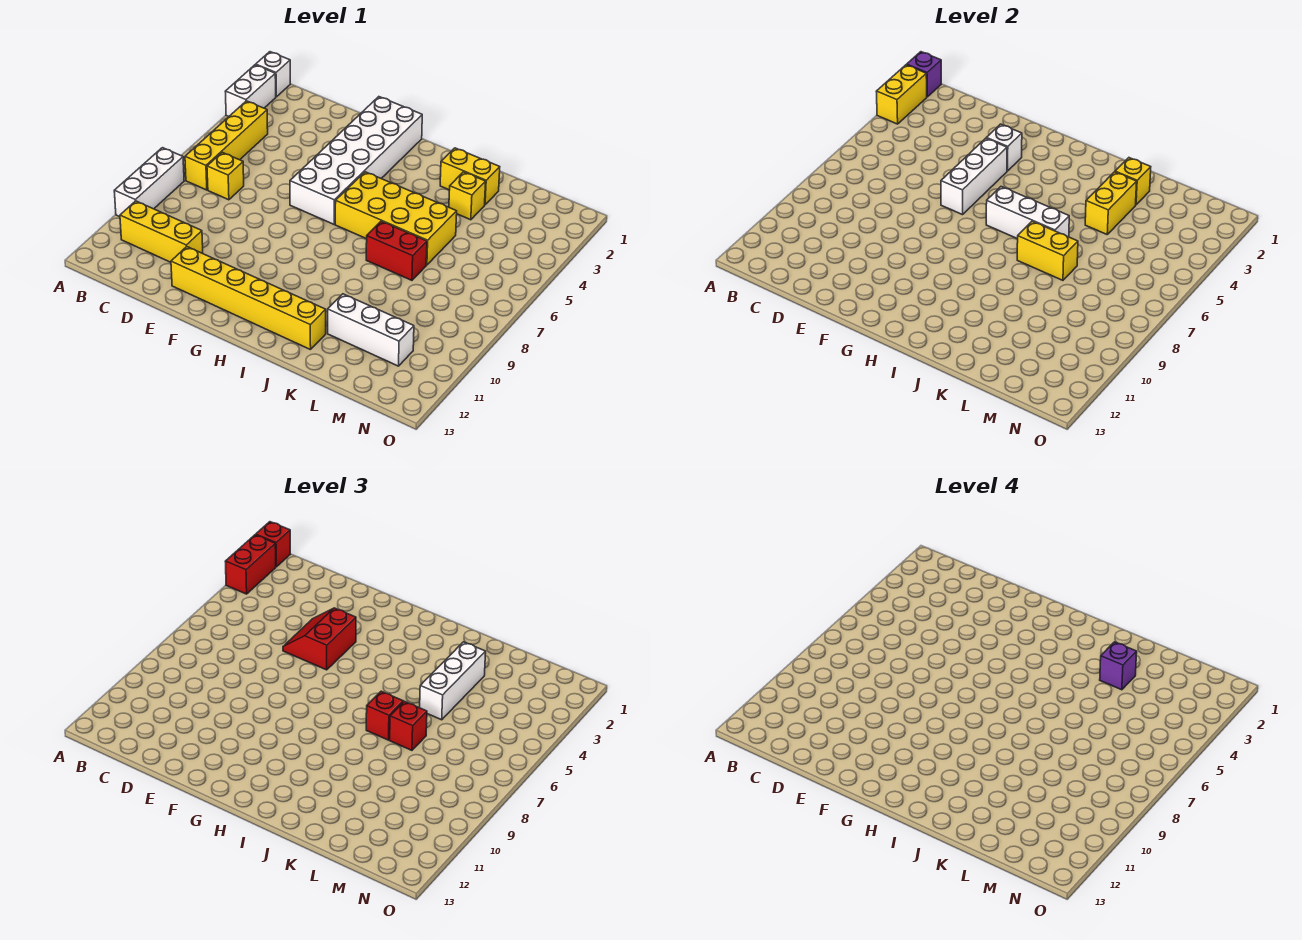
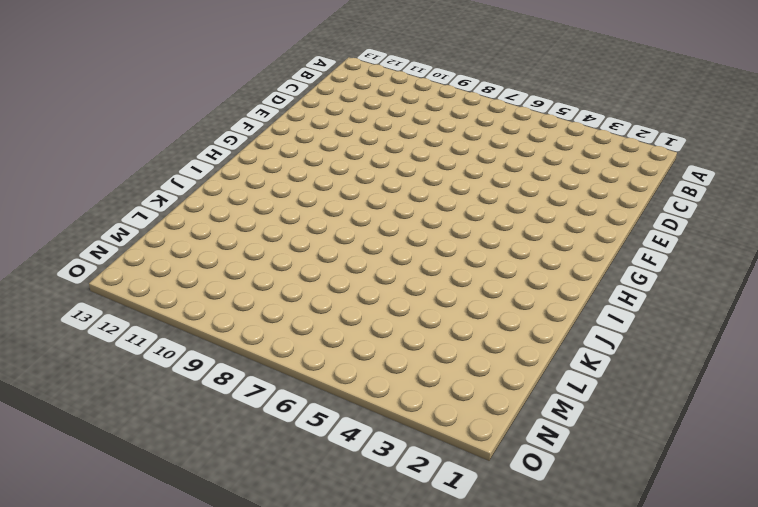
none -> white brick A1 level 1
none -> white brick A2:A3 level 1
none -> white brick A8:A10 level 1

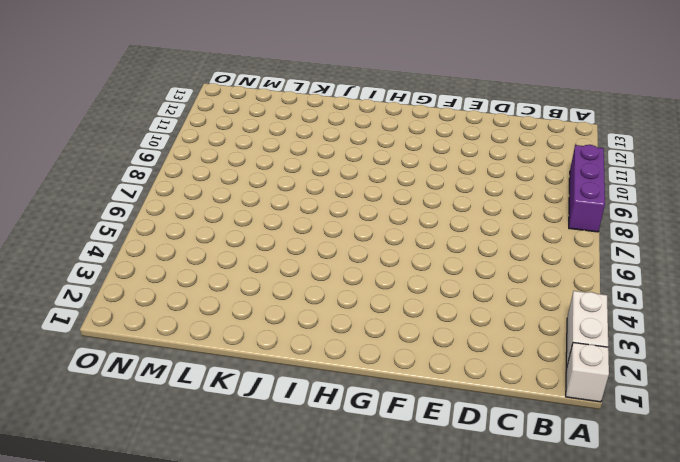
purple brick A8:A10 level 1 -> white brick A8:A10 level 1
none -> yellow brick B4:B7 level 1
none -> yellow brick B11:D11 level 1
none -> yellow brick C7 level 1

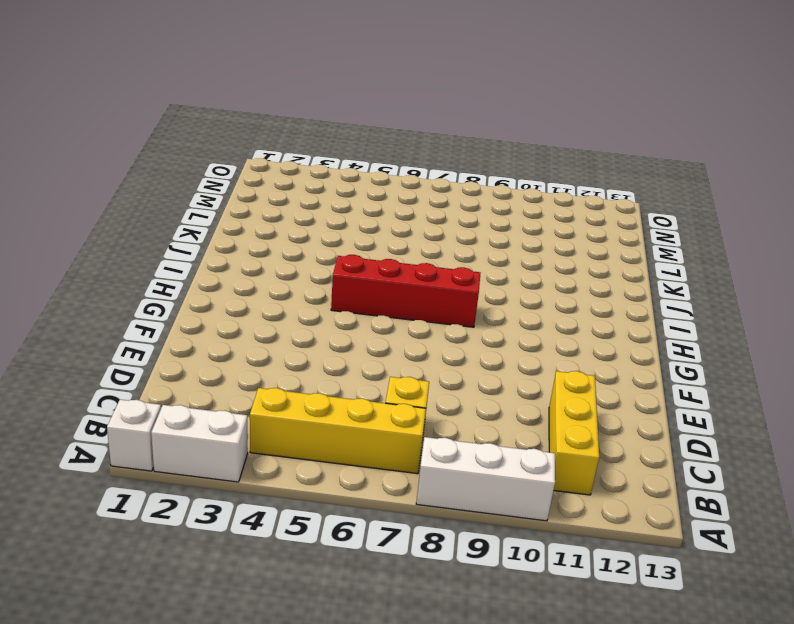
red brick H5:H8 level 1 -> yellow brick H5:K6 level 1
none -> yellow brick E12:J12 level 1
none -> white brick F1:G6 level 1
none -> yellow brick J2:K2 level 1

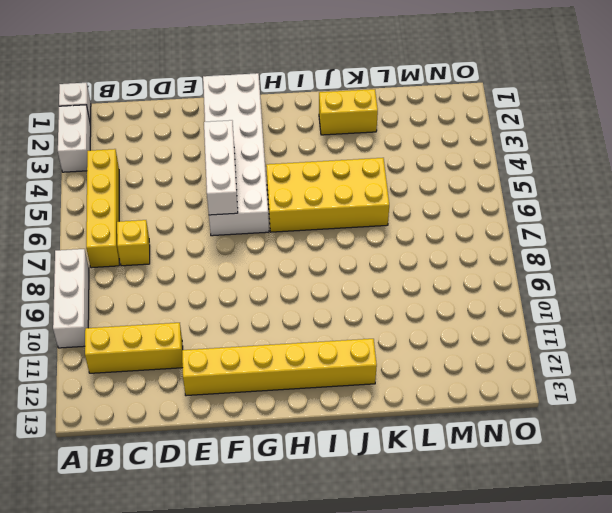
none -> red brick J7:K7 level 1
none -> yellow brick K3 level 1
none -> white brick K11:M11 level 1

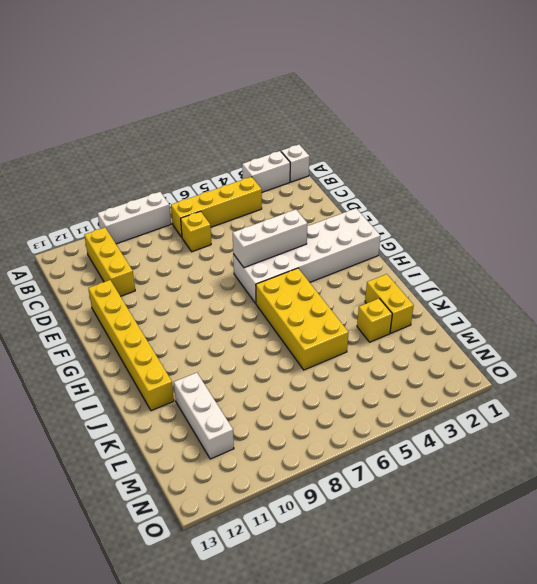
none -> red brick J7:K7 level 1
none -> purple brick A1 level 2
none -> yellow brick A2:A3 level 2

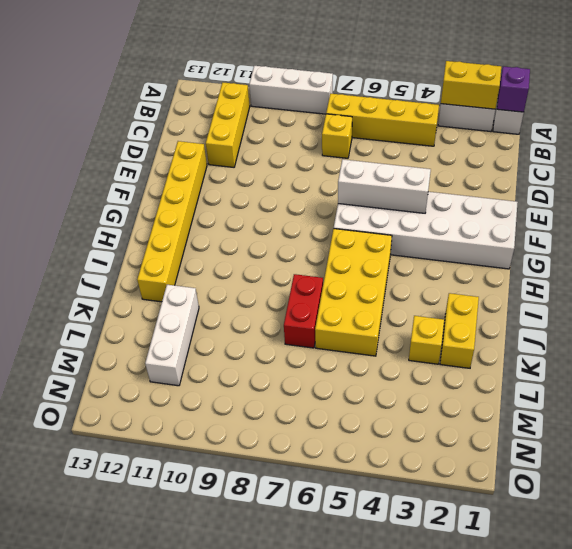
none -> white brick F3 level 2
none -> white brick H6:J6 level 2
none -> yellow brick J7:K7 level 2

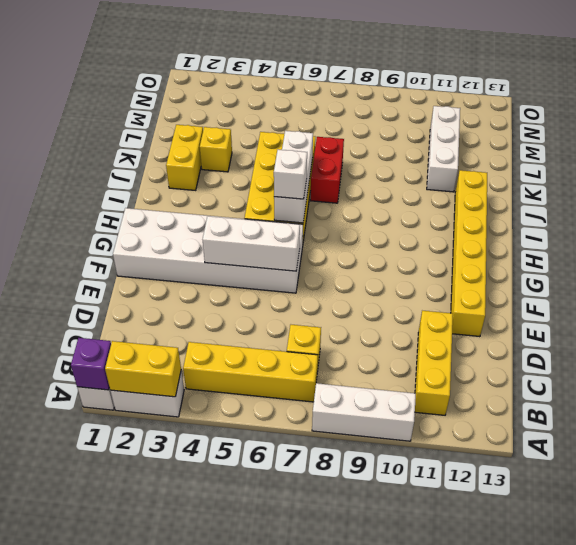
white brick H6 level 3 -> white brick F3 level 2
none -> yellow brick J7:K7 level 2
none -> yellow brick K2 level 2
none -> yellow brick K3:K4 level 2

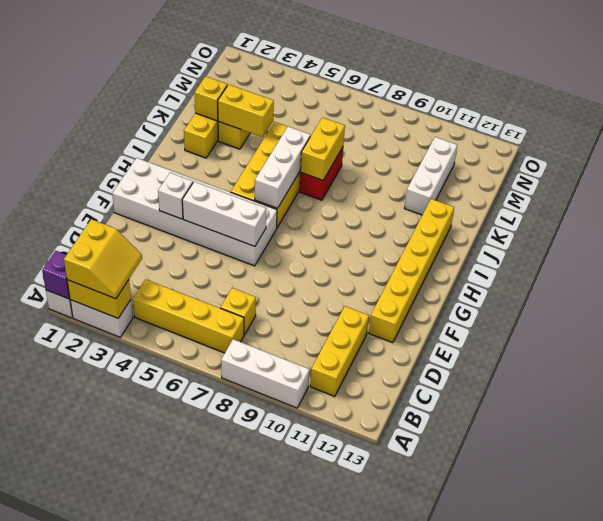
yellow slope A2:B3 level 3 top 2 -> red brick A2:A3 level 3
none -> red brick A1 level 3
none -> red slope E4:F5 level 3 top F
none -> red brick J7 level 3

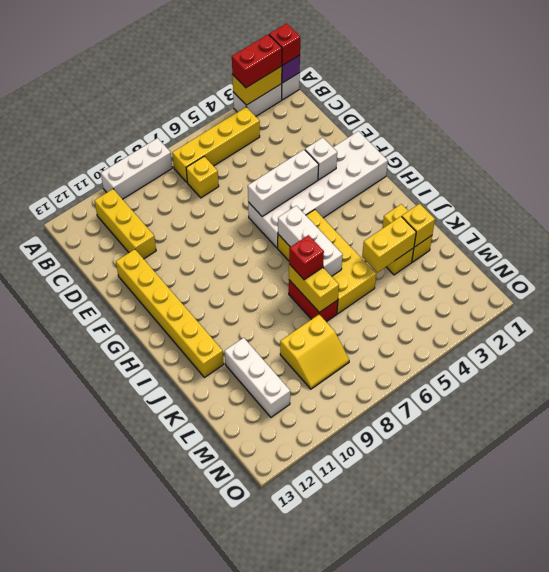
yellow slope L8:M9 level 1 top L -> none
none -> red slope E4:F5 level 3 top F
none -> white brick K3:K5 level 3
none -> red brick K7 level 3

